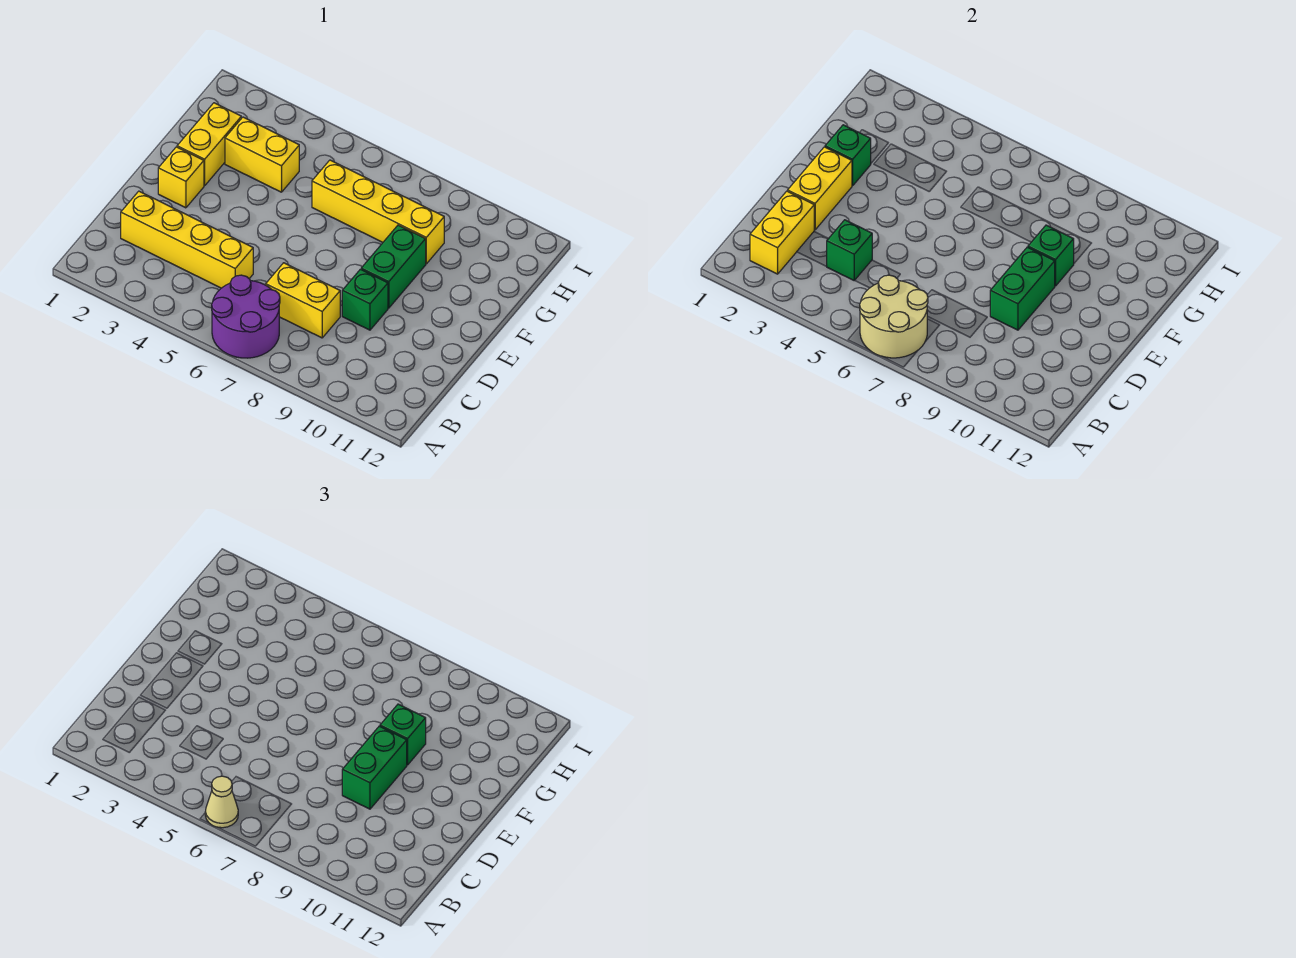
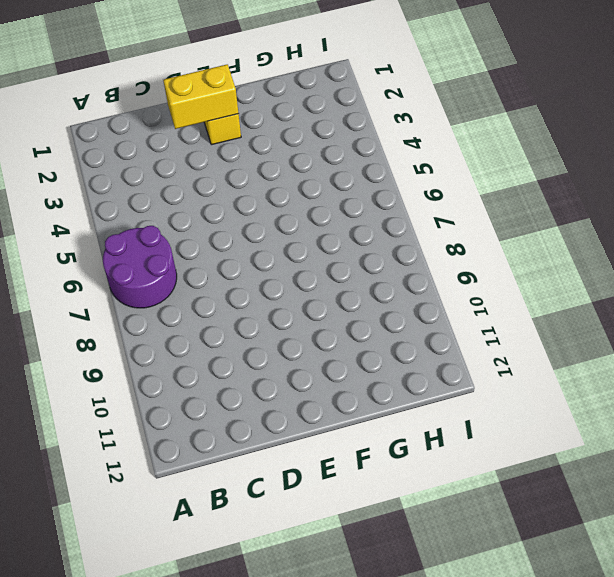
none -> yellow brick C2:C5 level 1
none -> yellow brick C7:C8 level 1
none -> green brick D9 level 1

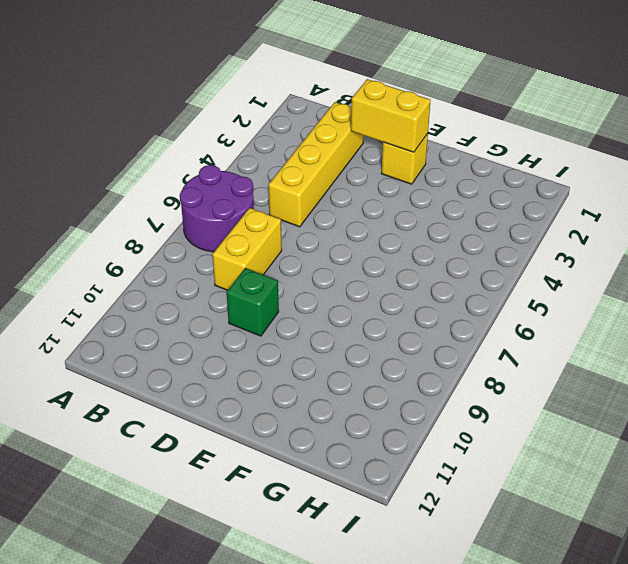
none -> green brick E9:F9 level 1
none -> yellow brick F2:G2 level 1
none -> yellow brick G3:G4 level 1

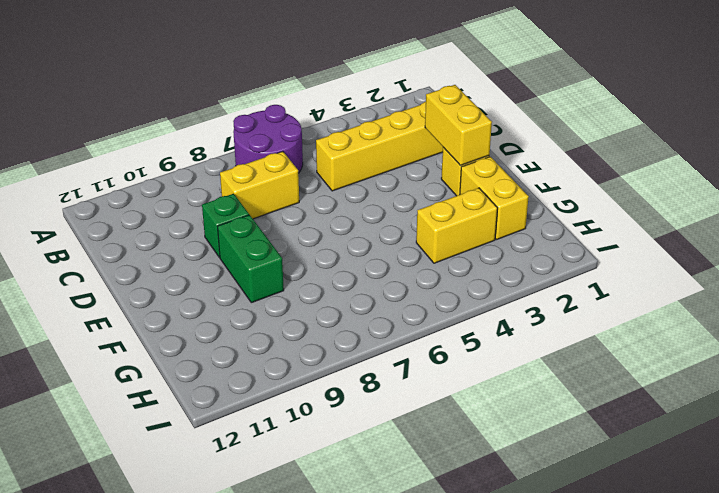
none -> yellow brick G6:G9 level 1
none -> tan round brick A6:B7 level 2
none -> yellow brick B2:C2 level 2

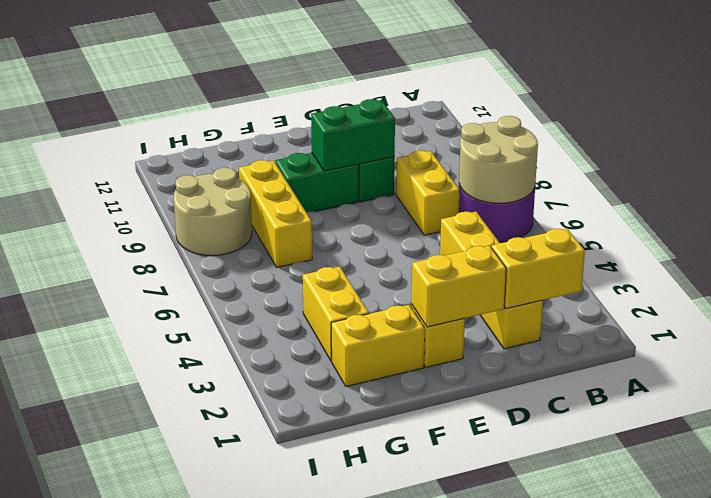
yellow brick G7:G9 level 1 -> yellow brick G6:G9 level 1
tan round brick H8:I9 level 1 -> none
none -> green brick C4 level 2
none -> green brick F2 level 2
none -> green brick F9 level 2

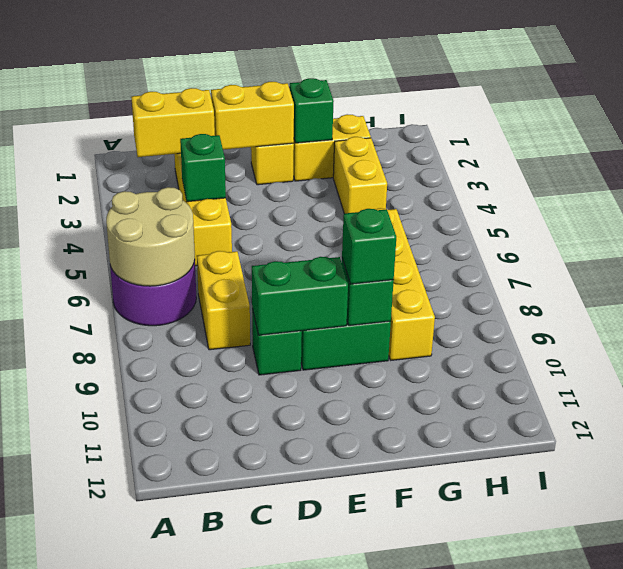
none -> tan cone A6 level 3
none -> green brick D9:E9 level 3

